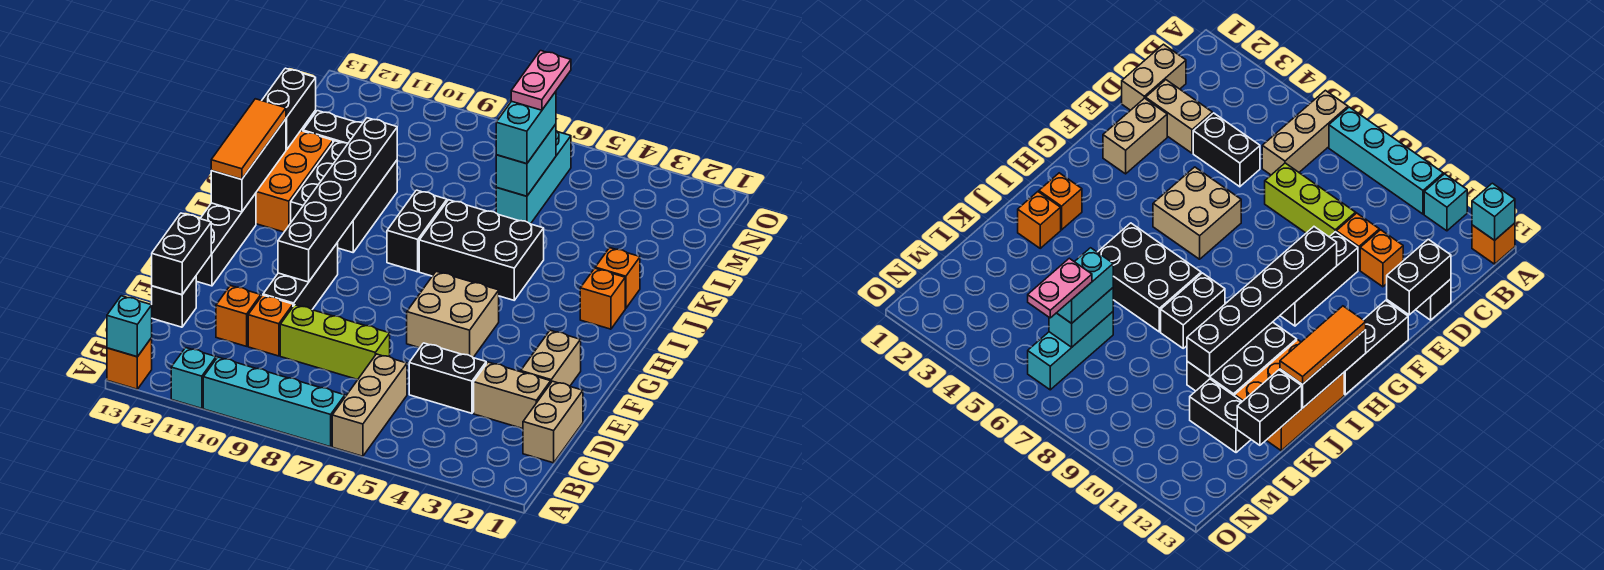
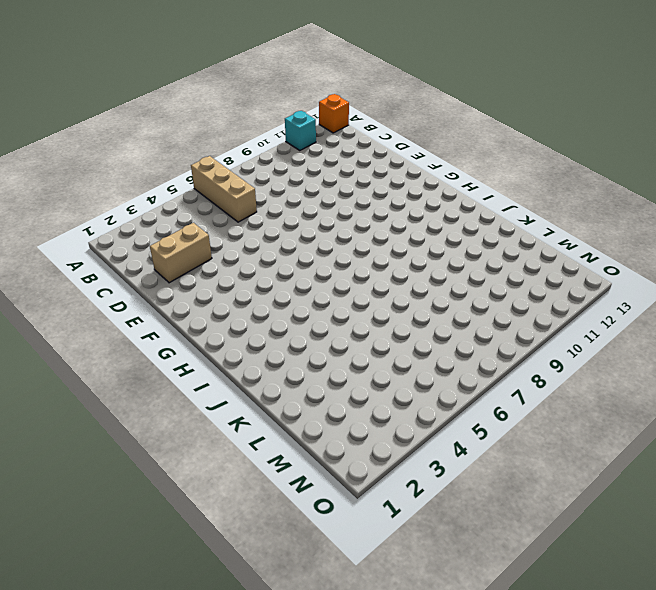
none -> cyan brick A7:A10 level 1
none -> tan brick C1:D1 level 1
none -> black brick D4:D5 level 1
none -> lime brick D7:D9 level 1

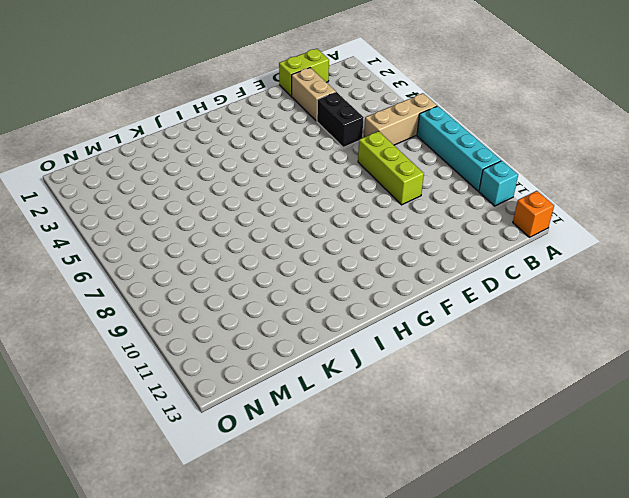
lime brick C1:D1 level 1 -> tan brick C1:D1 level 1
none -> orange brick D10 level 1
none -> orange brick D11 level 1
none -> black brick D13 level 1
none -> tan brick E2:F2 level 1

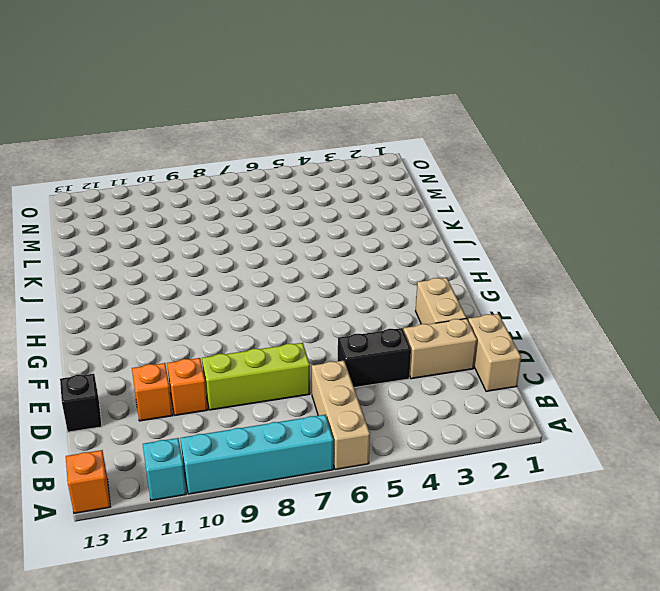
none -> black brick E10:G10 level 1
none -> tan brick F5:G6 level 1
none -> black brick F13:H13 level 1
none -> orange brick I2 level 1

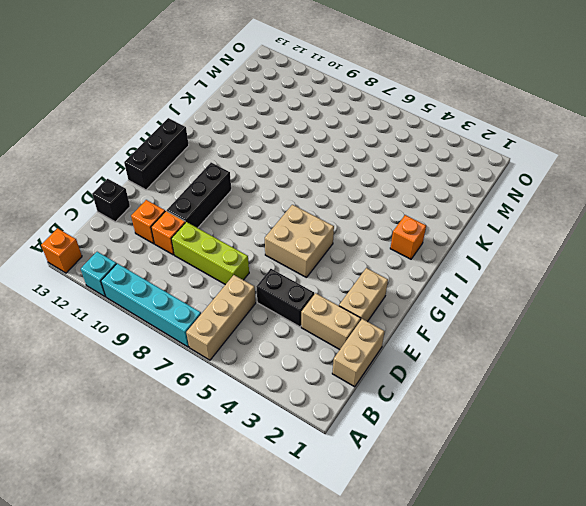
none -> black brick I5:J7 level 1
none -> black brick I8:J8 level 1
none -> black brick I10:K11 level 1
none -> orange brick I12:K13 level 1

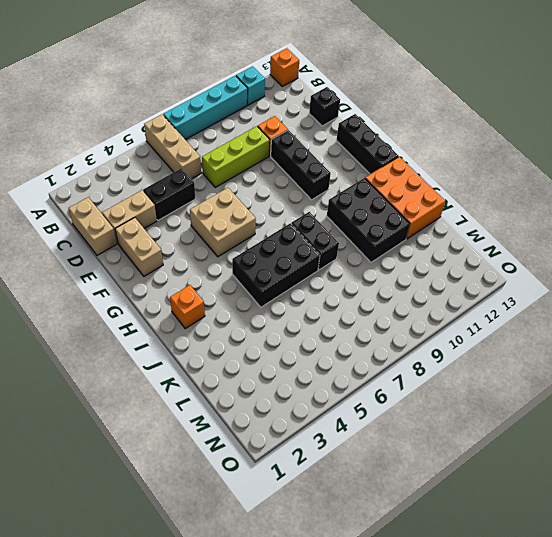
none -> orange brick D11 level 1
none -> orange brick J2 level 1
none -> cyan brick L6:N6 level 1
none -> black brick L11:L12 level 1

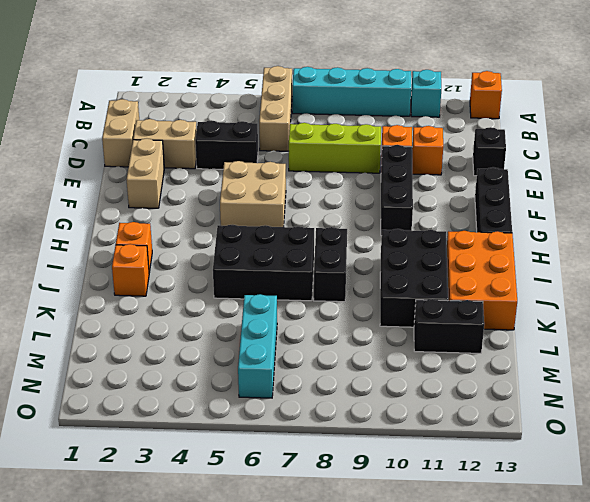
none -> cyan brick A13 level 2
none -> black brick D13:E13 level 2
none -> black brick F10:K10 level 2
none -> black brick H13:J13 level 2

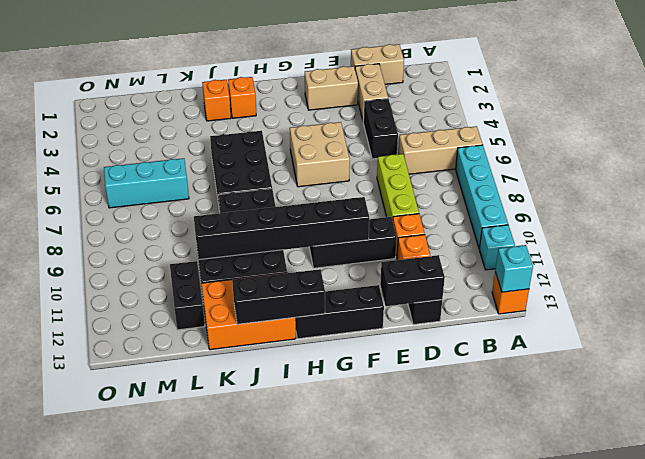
none -> black brick K13:L13 level 2
none -> cyan brick L6:M6 level 2
none -> orange tile H13:J13 level 3
none -> cyan brick L6:M6 level 3

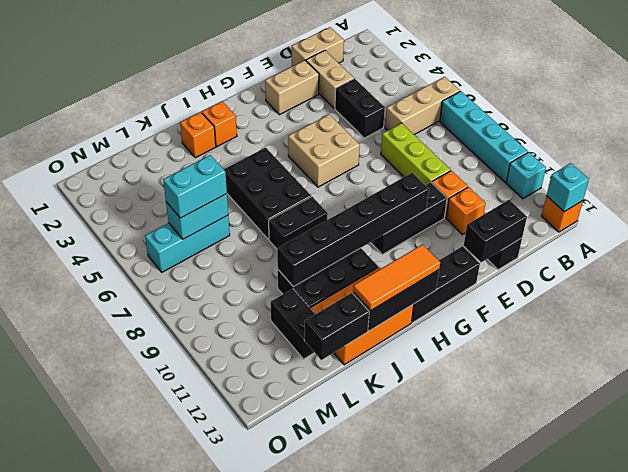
none -> pink plate M6:N6 level 4

